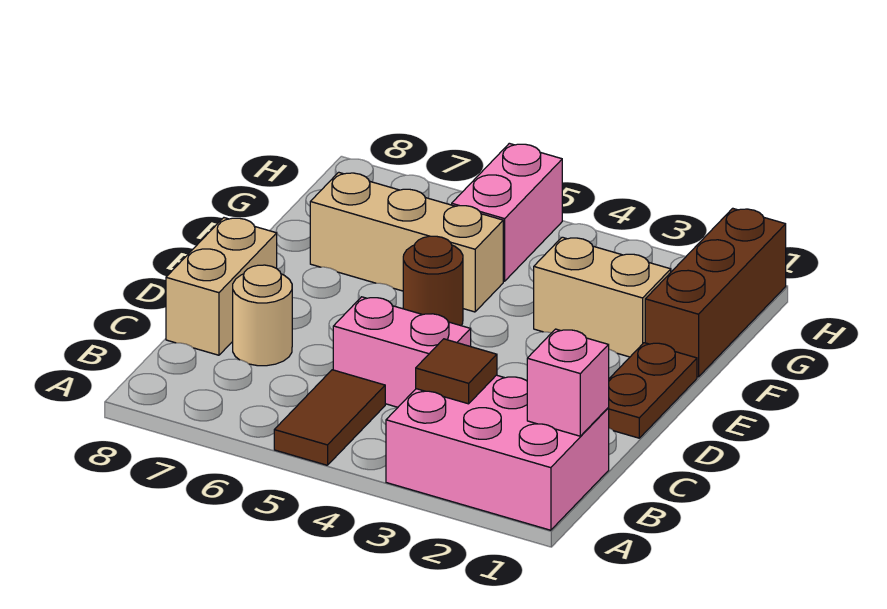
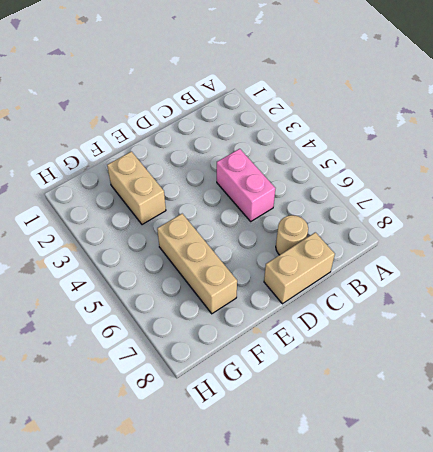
none -> pink brick A1:B3 level 1
none -> brown tile A5:B5 level 1
none -> brown plate D1:E1 level 1

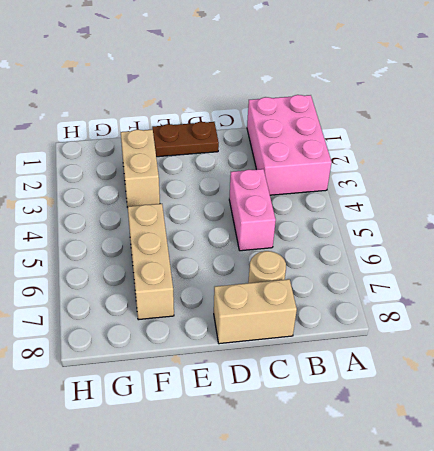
none -> brown tile A5:B5 level 1
none -> brown round brick E5 level 1
none -> brown brick F1:H1 level 1

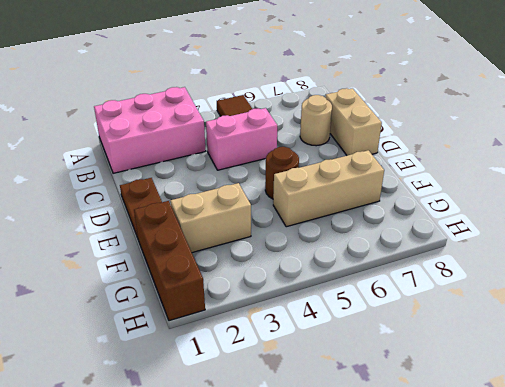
none -> pink brick G5:H5 level 1
none -> pink brick B1 level 2
none -> brown tile B3 level 2

